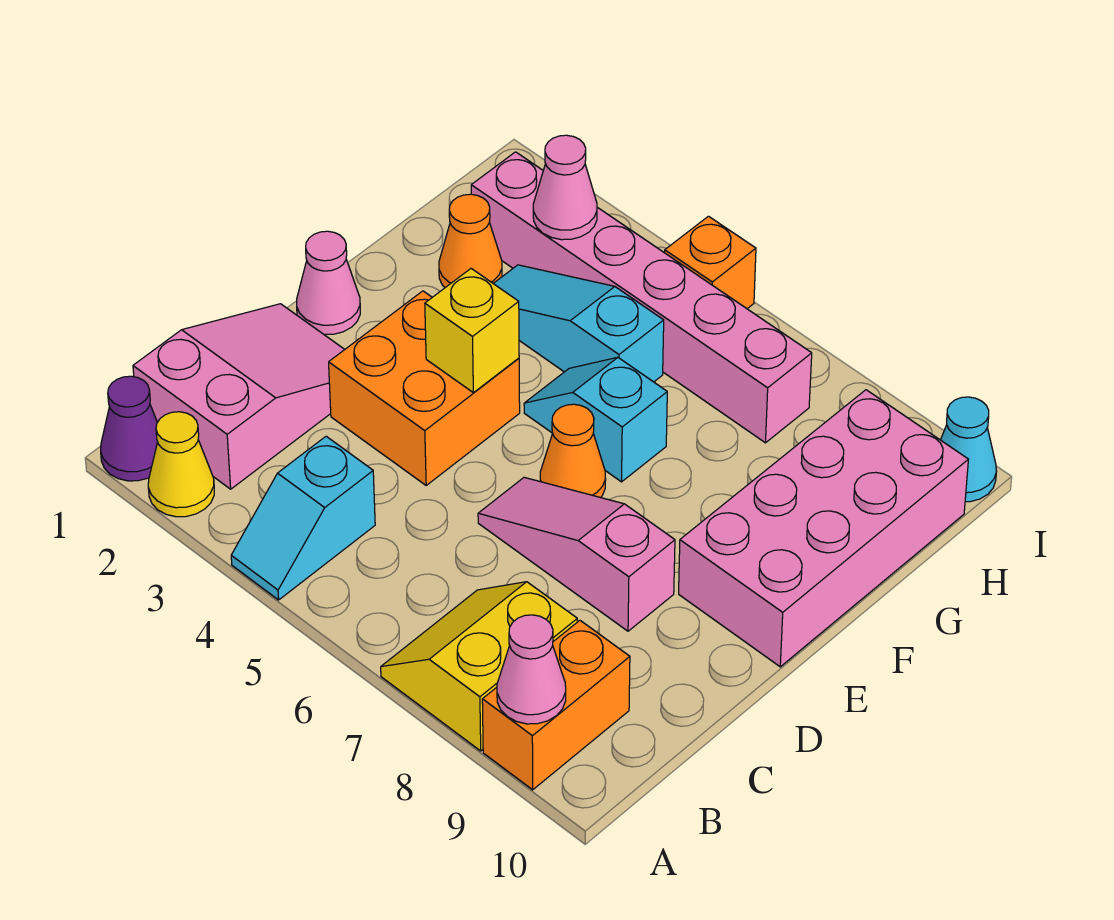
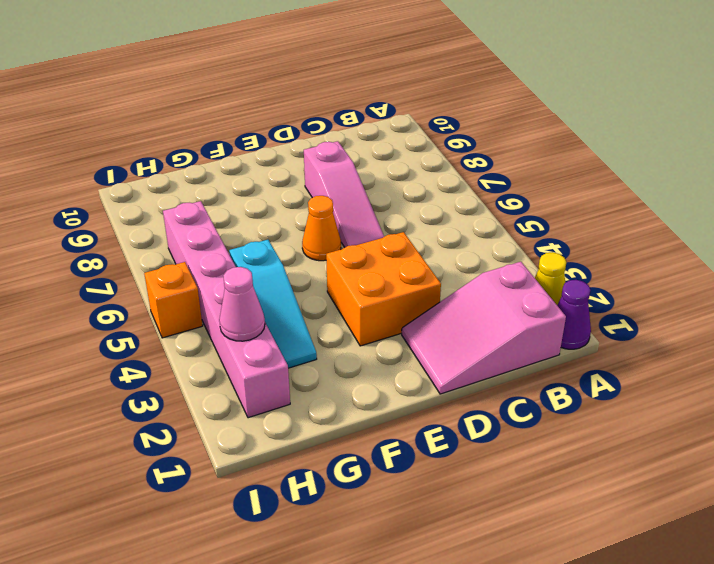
none -> cyan slope A4:B4 level 1 top B
none -> yellow slope A7:B8 level 1 top 8
none -> orange brick A9:B9 level 1

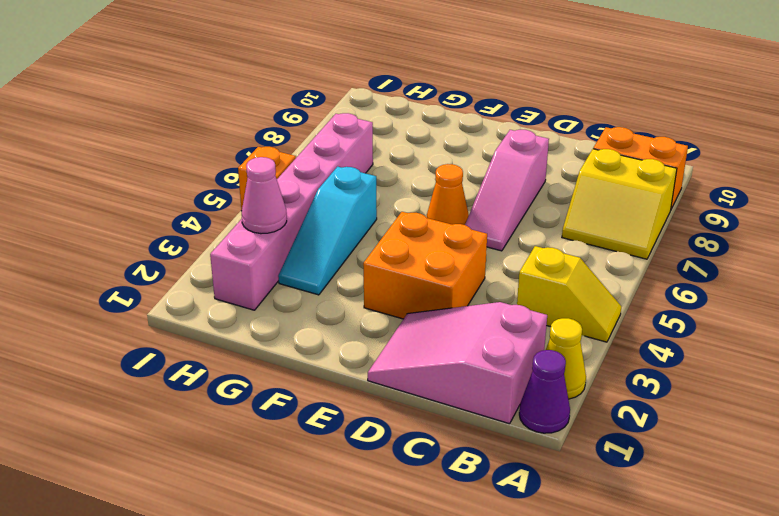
yellow slope A4:B4 level 1 top B -> cyan slope A4:B4 level 1 top B
none -> pink cone E1 level 1
none -> pink brick E9:H10 level 1
none -> cyan slope F5:F6 level 1 top 6

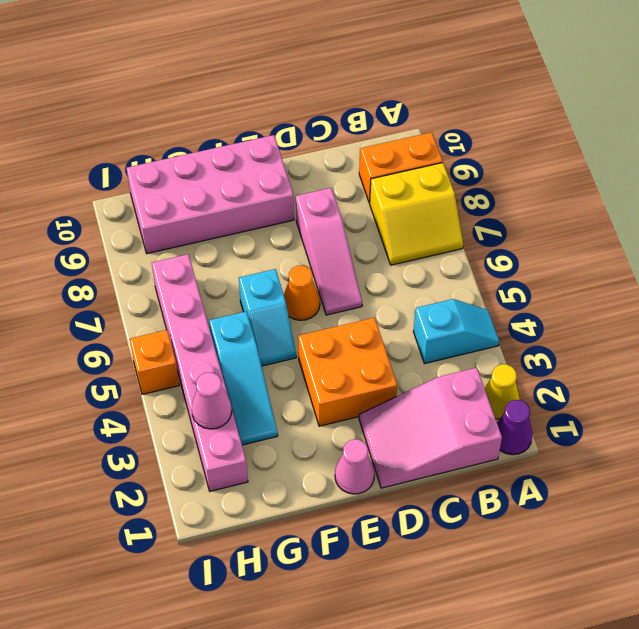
none -> orange cone G2 level 1
none -> cyan cone I10 level 1
none -> pink cone A9 level 2

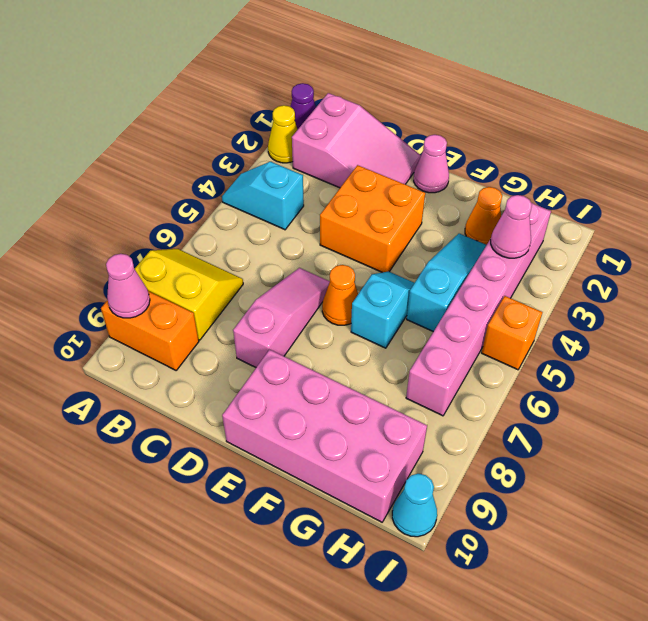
none -> yellow brick E4 level 2

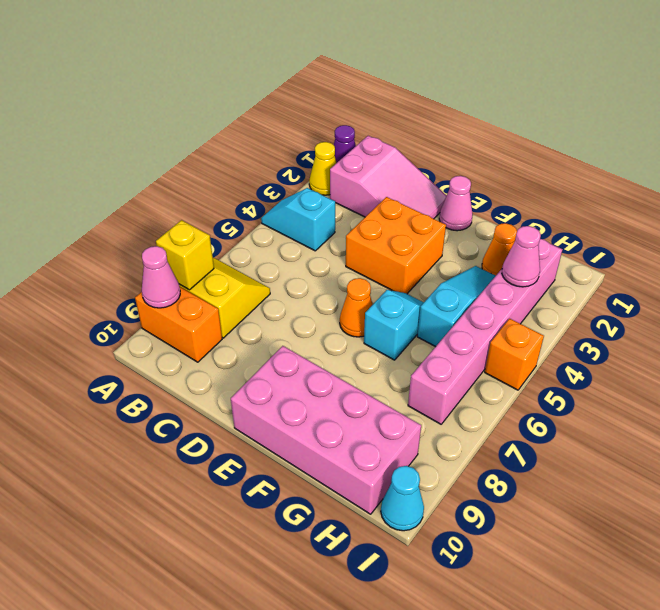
yellow brick A8 level 2 -> yellow brick E4 level 2
none -> pink slope D6:D8 level 1 top 8

